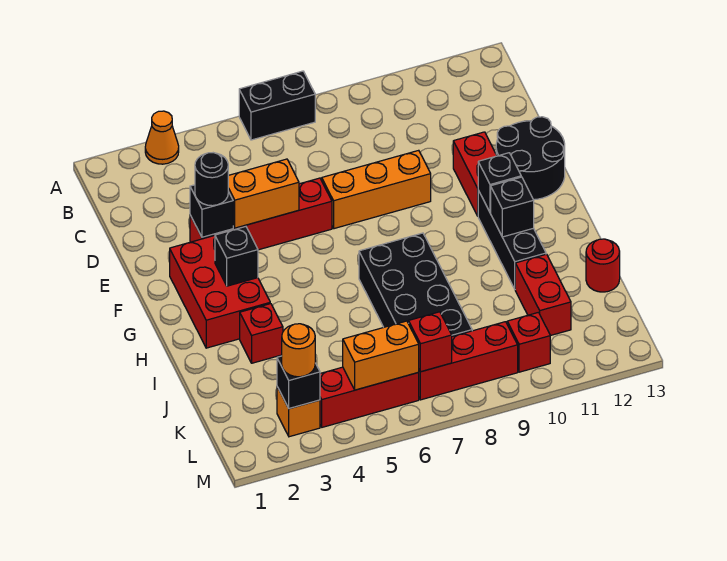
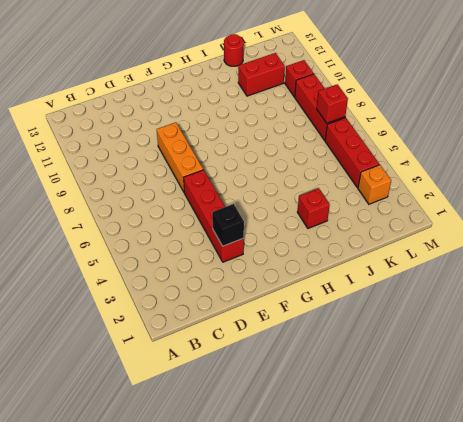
none -> orange cone A3 level 1
none -> black brick A6:A7 level 1
none -> red brick E11:F11 level 1

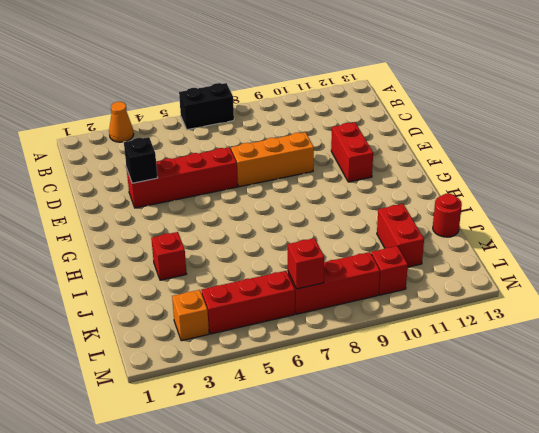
none -> black round brick E12:F13 level 1
none -> red brick F2:H3 level 1
none -> black brick G11:I11 level 1

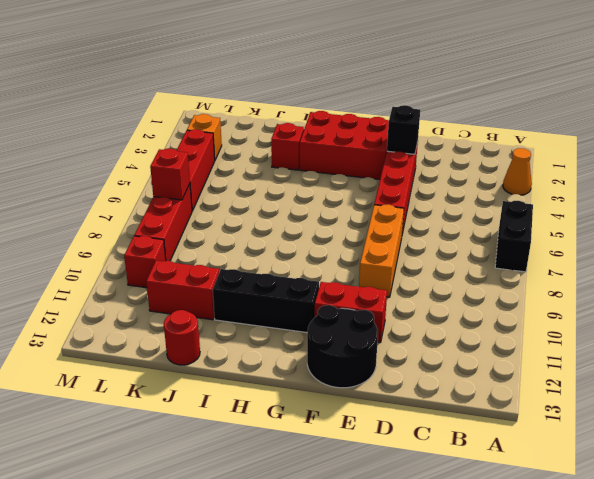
none -> black brick H7:K8 level 1
none -> orange brick E4:E5 level 2
none -> black brick G3 level 2

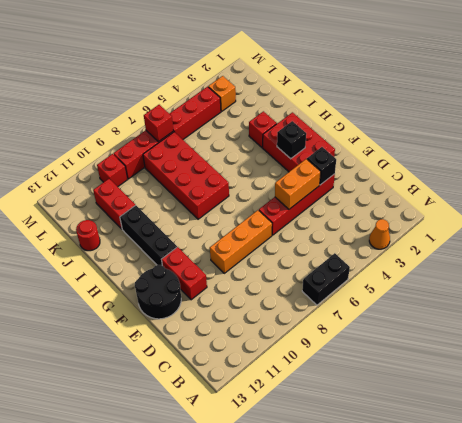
red brick H7:K8 level 1 -> black brick H7:K8 level 1
none -> black brick G11 level 2
none -> black brick H11 level 2
none -> black brick L3 level 2

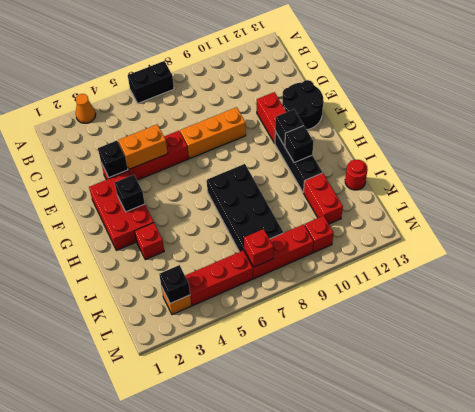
none -> orange brick L5:L6 level 2
none -> black round brick E3 level 3
none -> orange round brick L3 level 3

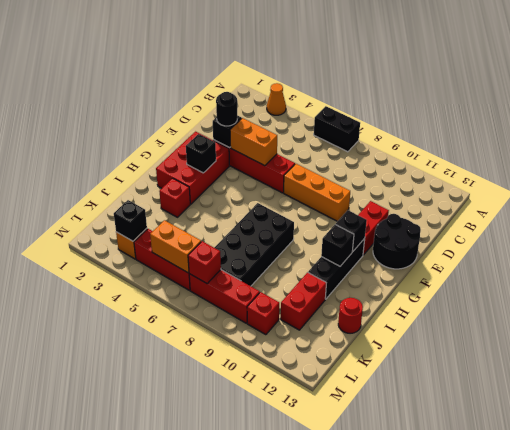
none -> orange round brick L3 level 3

